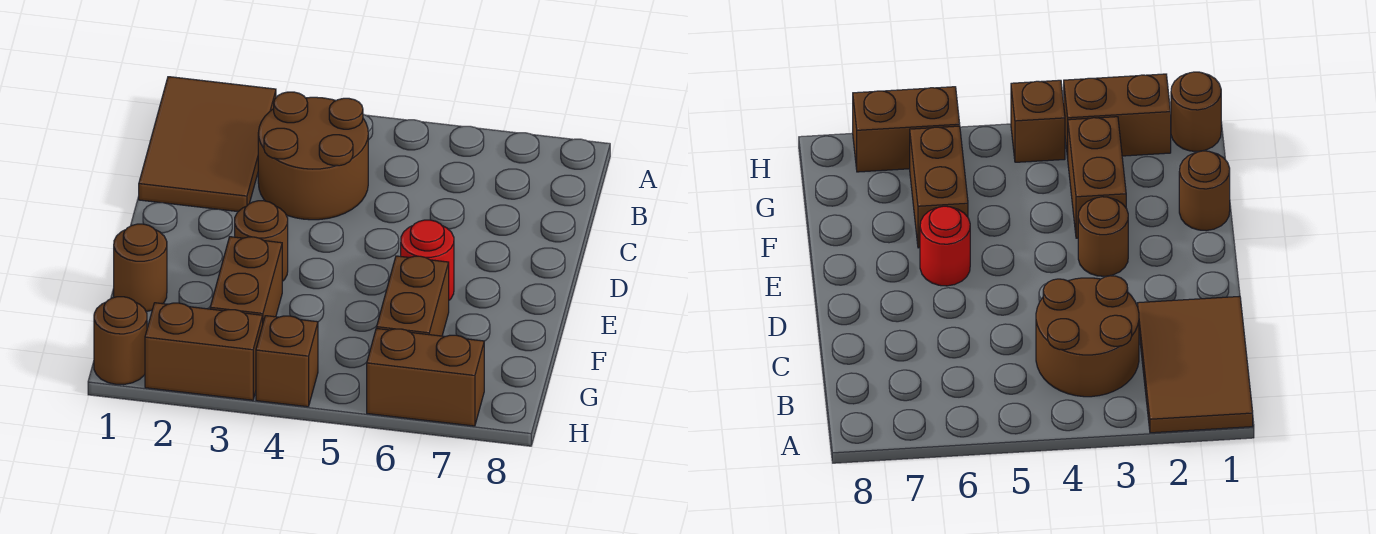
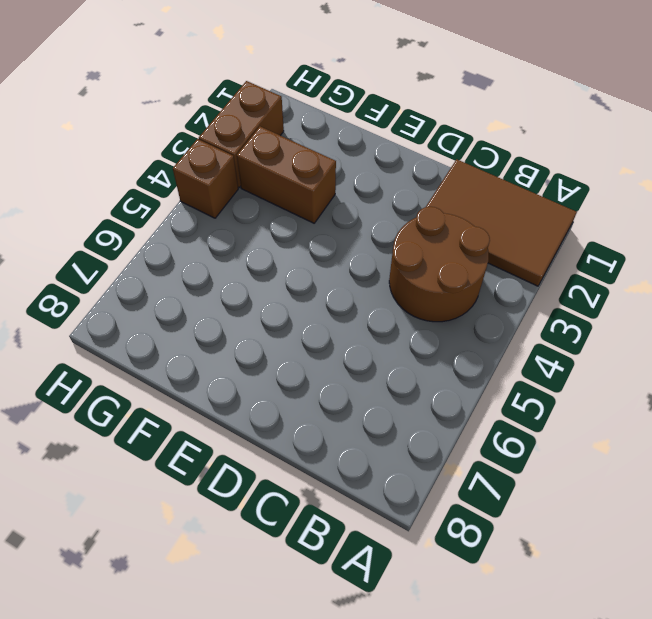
none -> brown round brick E3 level 1
none -> red round brick E6 level 1

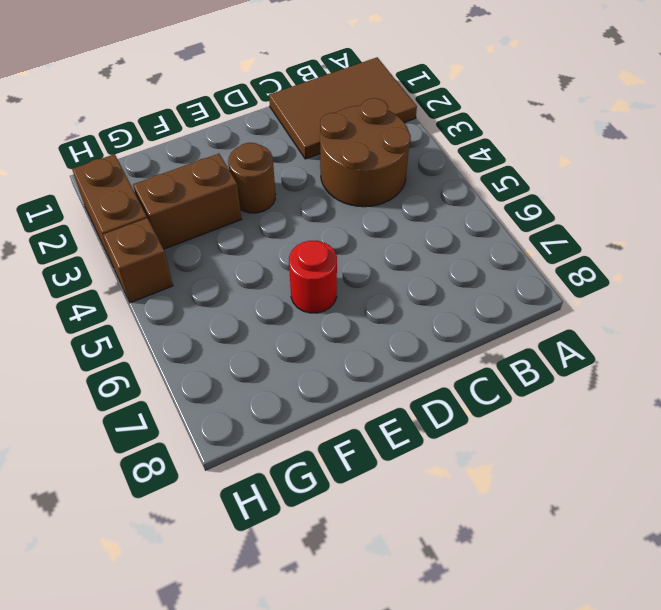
none -> brown round brick F1 level 1
none -> brown brick F6:G6 level 1

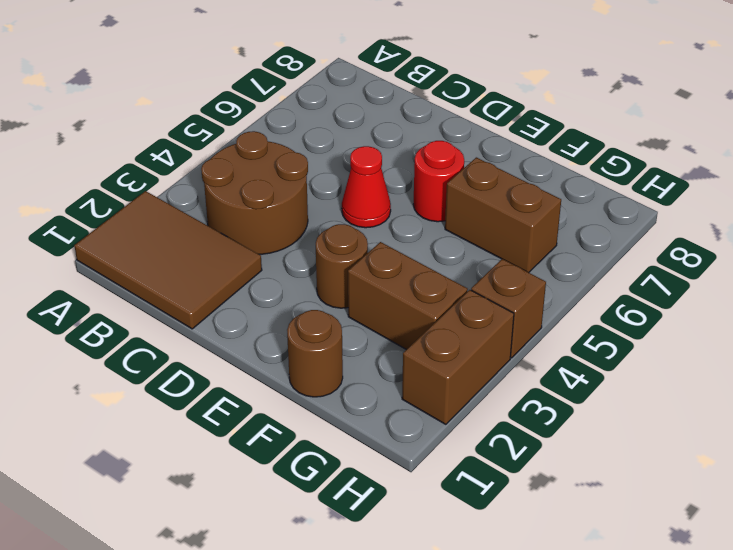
red cone D5 level 1 -> none
none -> brown round brick H1 level 1
none -> brown brick H6:H7 level 1

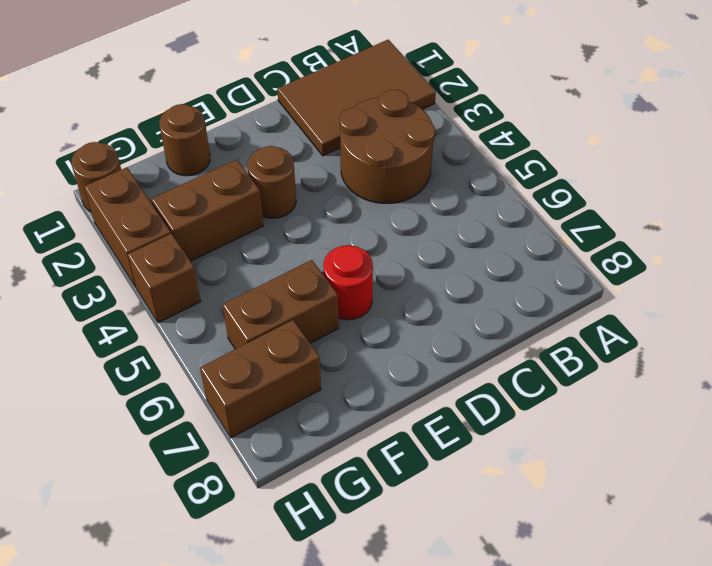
brown brick G7:H7 level 1 -> brown brick H6:H7 level 1

